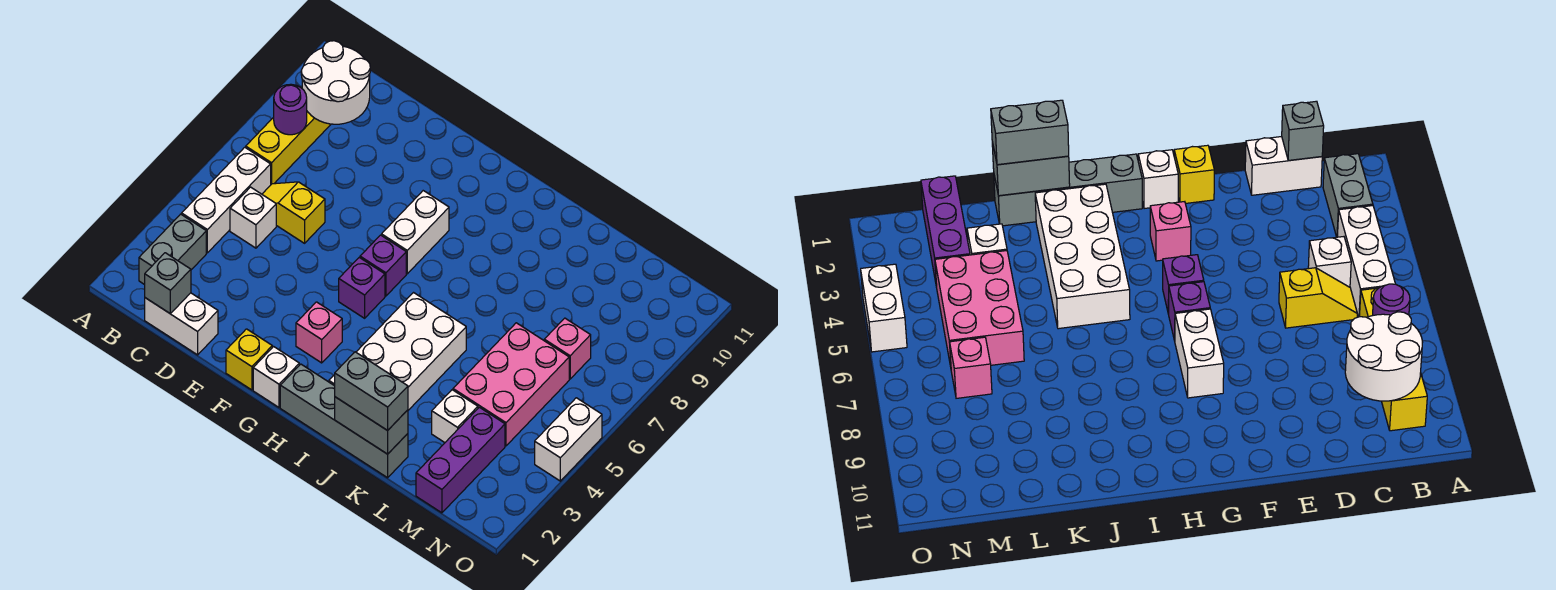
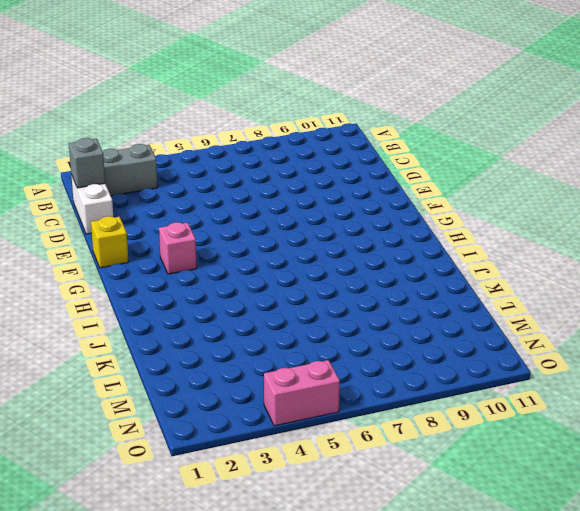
pink brick O4:O5 level 1 -> white brick O4:O5 level 1
none -> white brick B4:B6 level 1
none -> yellow brick B7:B10 level 1
none -> white brick C5 level 1

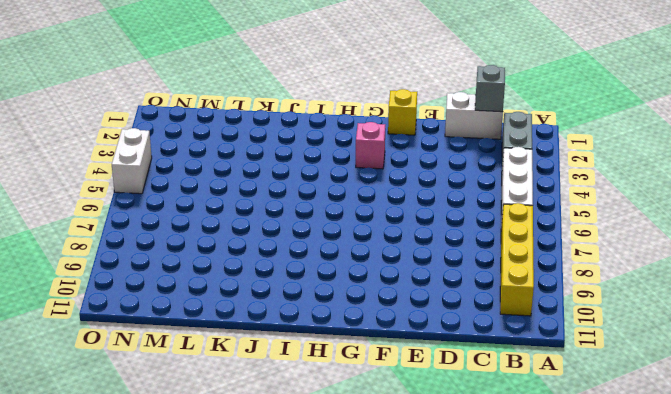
none -> white brick C5 level 1
none -> yellow slope C6:D6 level 1 top D
none -> white brick G1 level 1

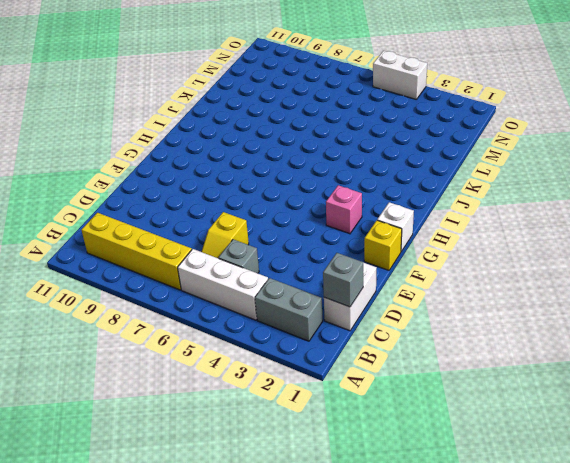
grey brick C5 level 1 -> white brick C5 level 1
none -> purple brick G5 level 1
none -> purple brick G6 level 1
none -> white brick G7:G8 level 1

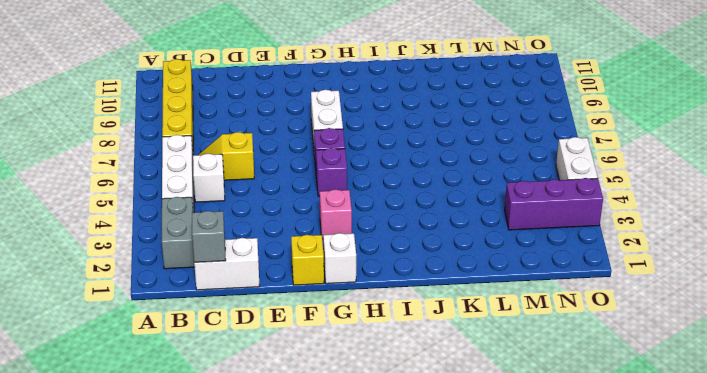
purple brick M3:O3 level 1 -> purple brick M1:M3 level 1
none -> grey brick H1:K1 level 1
none -> white brick I2:J5 level 1
none -> white brick L3 level 1

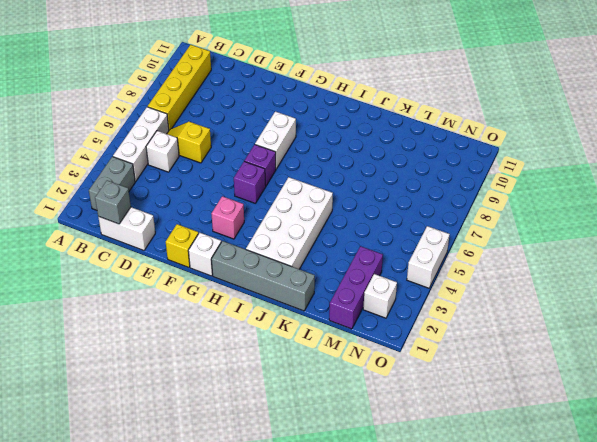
white brick N2 level 1 -> white brick L3 level 1
none -> pink brick L4:M6 level 1
none -> pink brick M7 level 1
none -> purple round brick B8 level 2

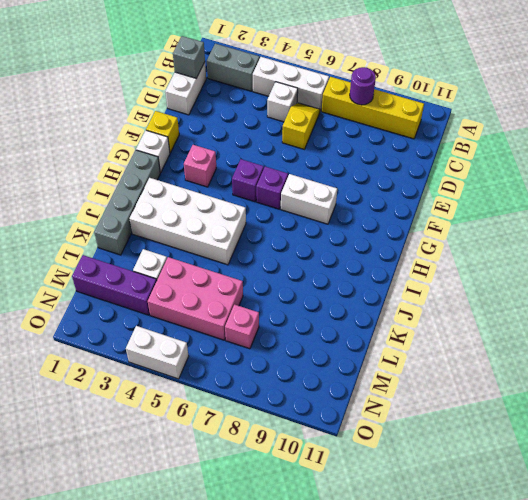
none -> white round brick B9:C10 level 2
none -> grey brick J1:K1 level 2
none -> grey brick J1:K1 level 3

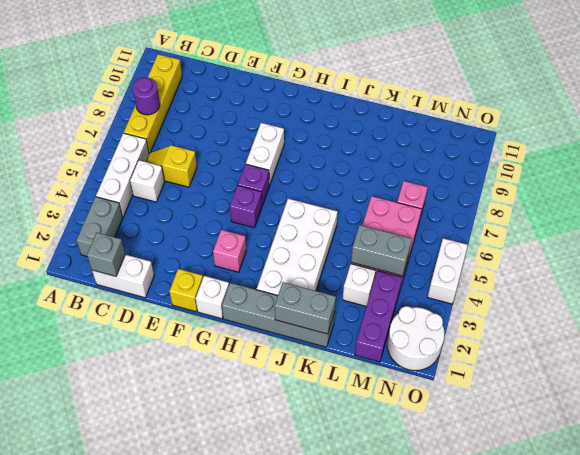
grey brick L4:M4 level 2 -> grey brick J1:K1 level 3
white round brick N1:O2 level 1 -> white round brick B9:C10 level 2

